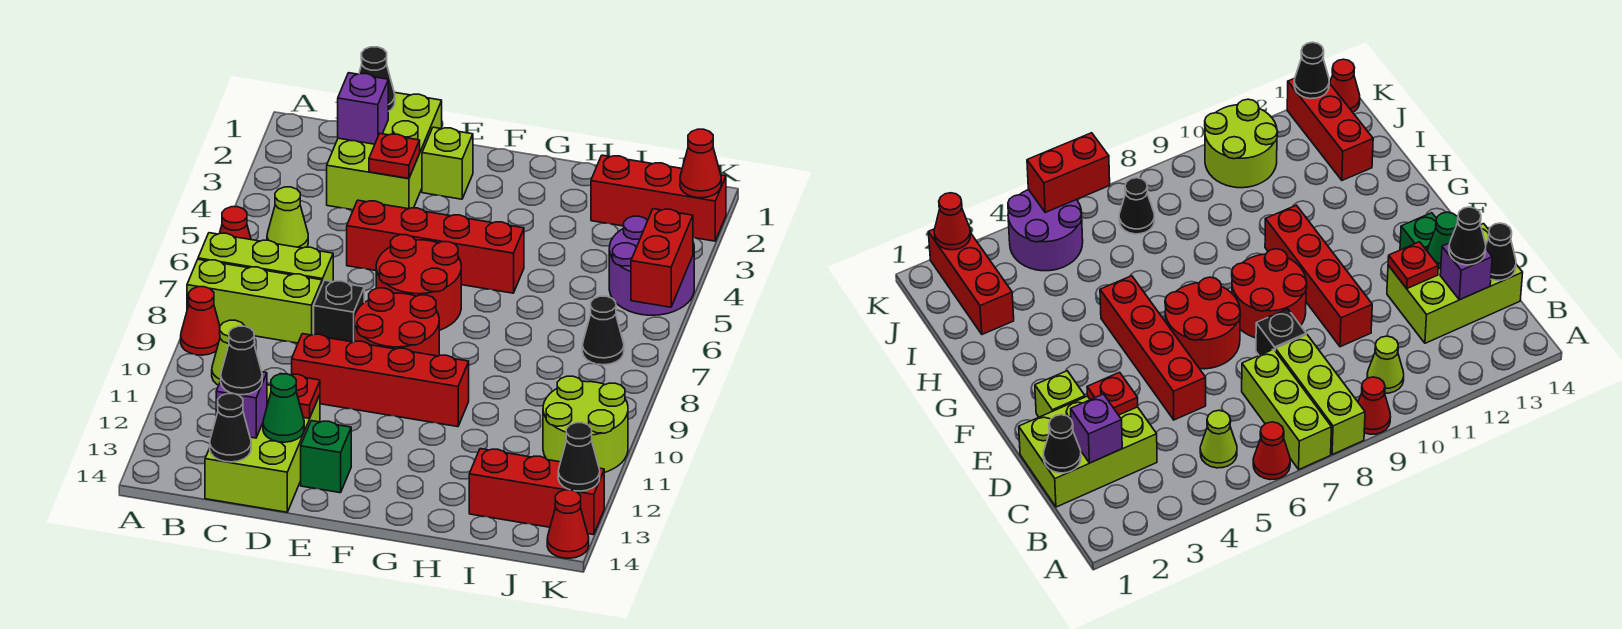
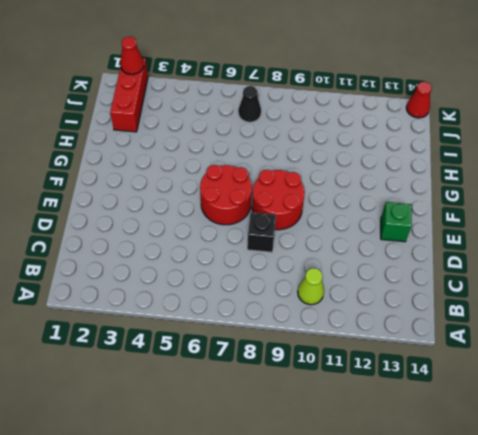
none -> red cone A6 level 1
none -> lime brick A7:C7 level 1
none -> lime brick A8:C8 level 1
none -> red cone A9 level 1

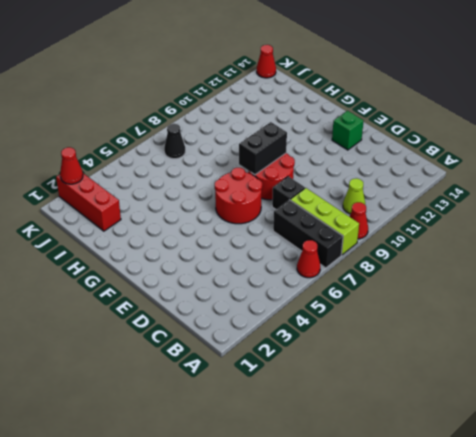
black brick A7:C7 level 1 -> lime brick A7:C7 level 1
black brick F8:F9 level 2 -> none
none -> lime cone B5 level 1
none -> lime brick C1:D3 level 1
none -> lime brick C12:D14 level 1
none -> red brick D5:G5 level 1

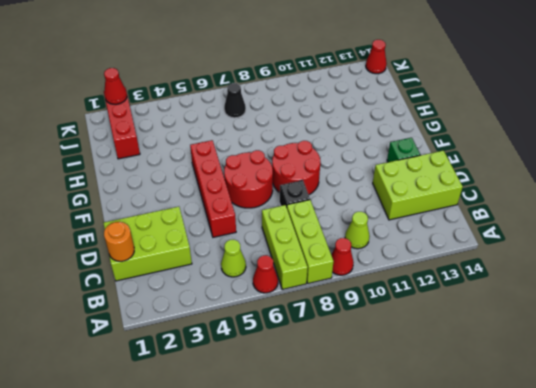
orange round brick C1 level 2 -> black cone C1 level 2
none -> red brick D10:G10 level 1
none -> lime brick E2 level 1
none -> red brick I13:K13 level 1
none -> purple round brick J4:K5 level 1

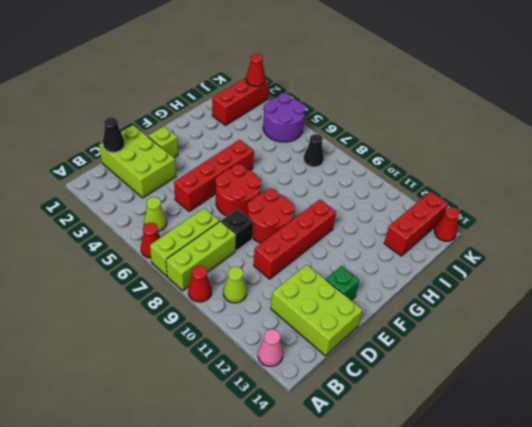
pink cone A13 level 1 -> none
none -> lime round brick J10:K11 level 1
none -> purple brick C2 level 2
none -> purple brick C13 level 2
none -> black cone C14 level 2

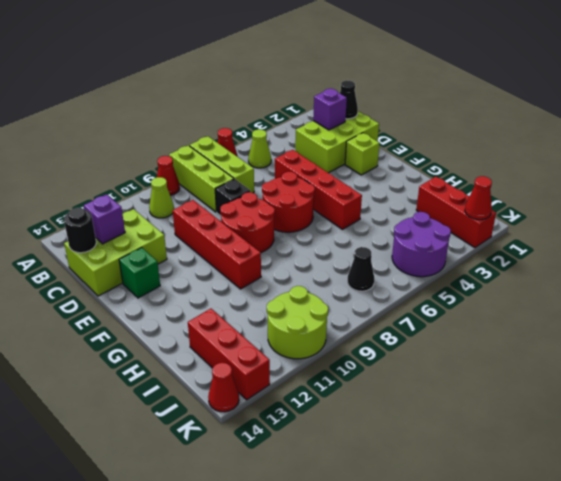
black round brick C14 level 2 -> black cone C14 level 2
none -> red plate D3 level 2
none -> red plate D12 level 2
none -> green cone D13 level 2
none -> red brick K5:K6 level 2

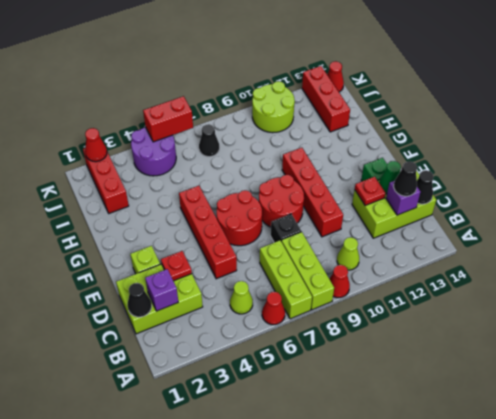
none -> black cone K13 level 2

